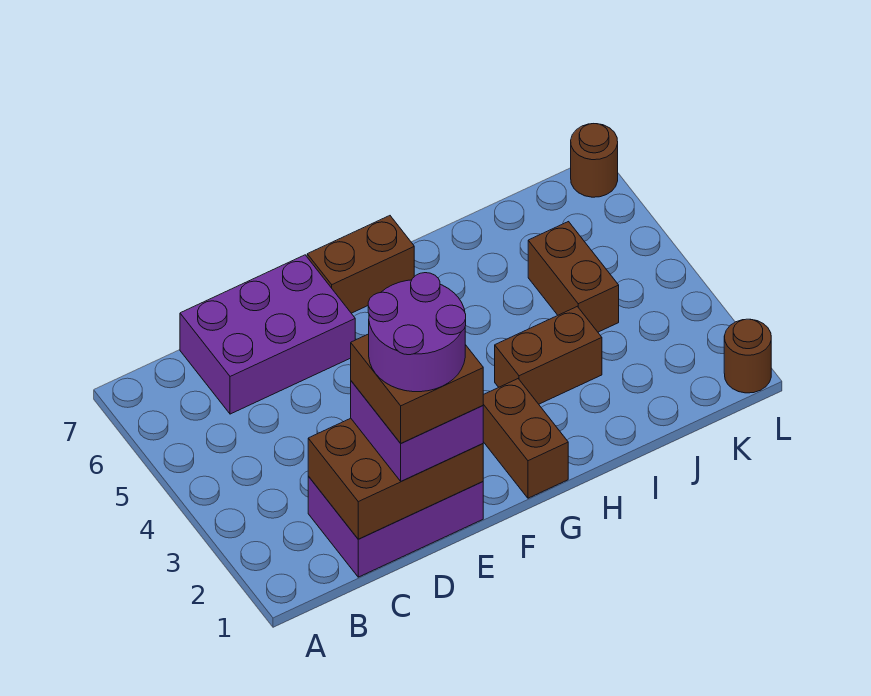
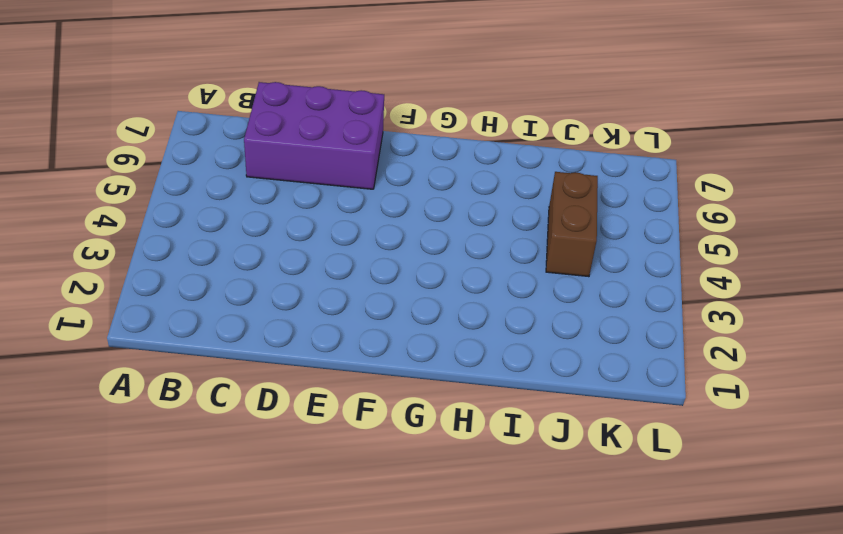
none -> purple brick C1:E2 level 1
none -> brown brick F7:G7 level 1
none -> brown brick G1:G2 level 1

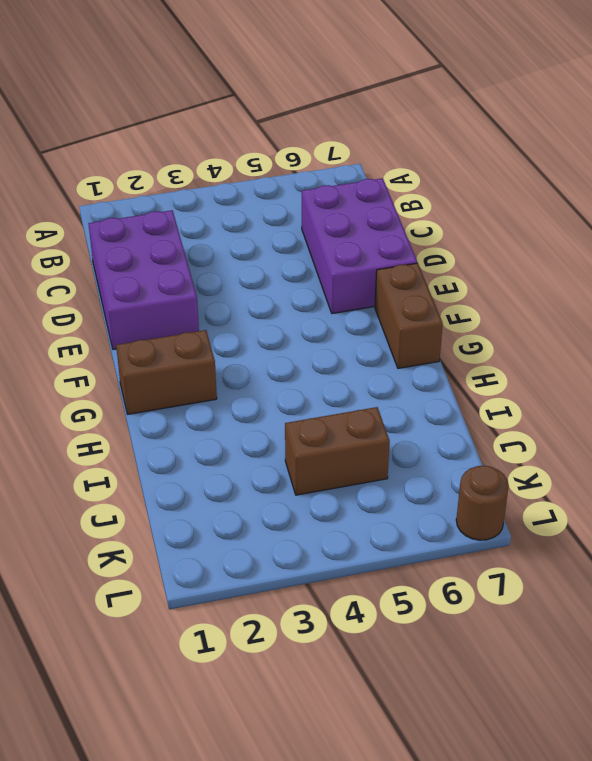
none -> brown brick H3:I3 level 1
none -> brown round brick L1 level 1
none -> brown brick C1:E2 level 2

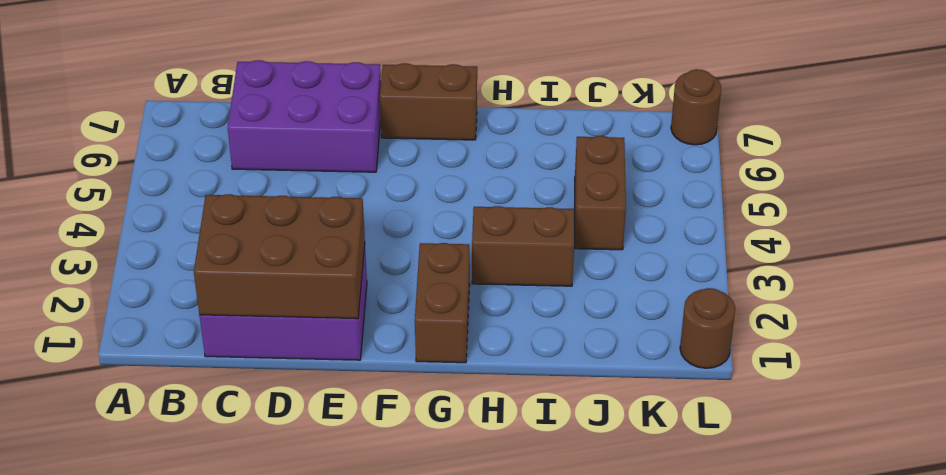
none -> purple brick D1:E2 level 3
none -> brown brick D1:E2 level 4
none -> purple round brick D1:E2 level 5

